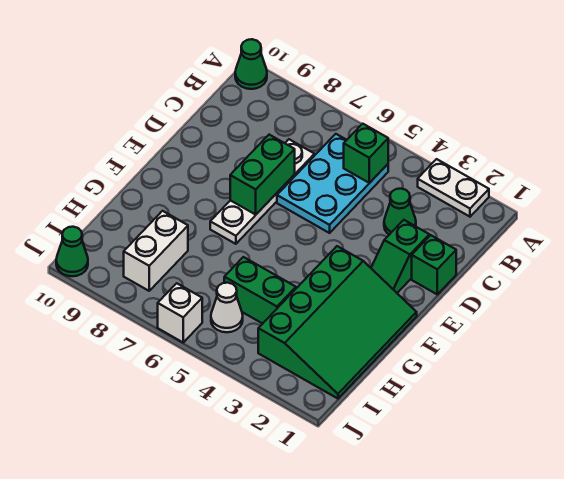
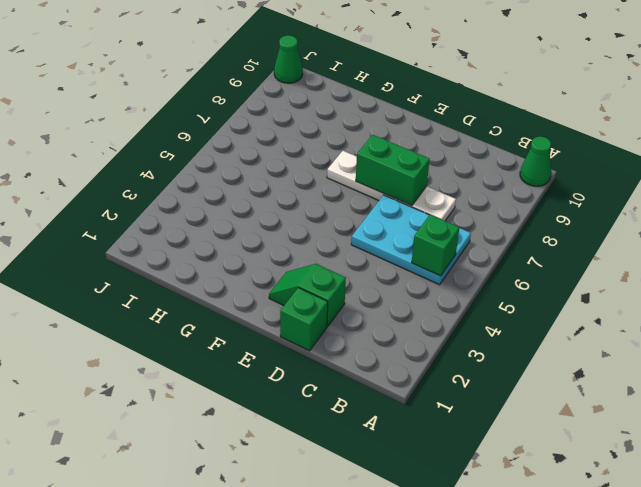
none -> white plate A2:A3 level 1
none -> green cone C3 level 1
none -> green slope F1:I3 level 1 top 3

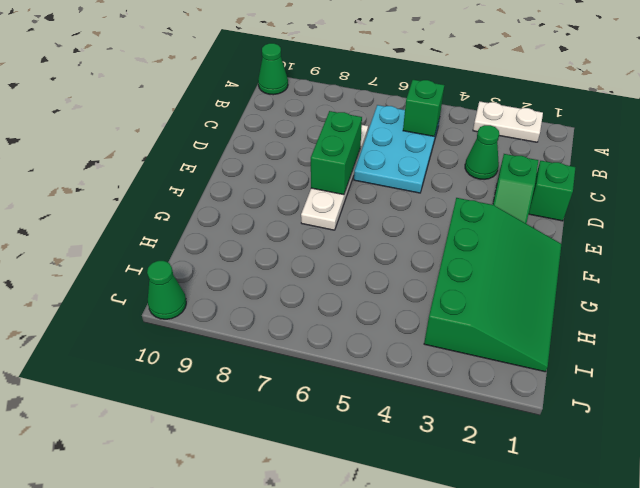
none -> green brick H4:H5 level 1
none -> white brick H8:I8 level 1
none -> white cone I5 level 1

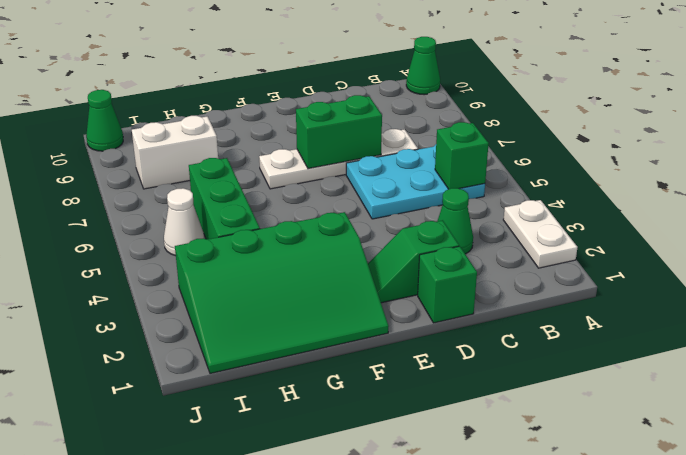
green brick H4:H6 level 1 -> green brick H4:H5 level 1
none -> white brick J6 level 1

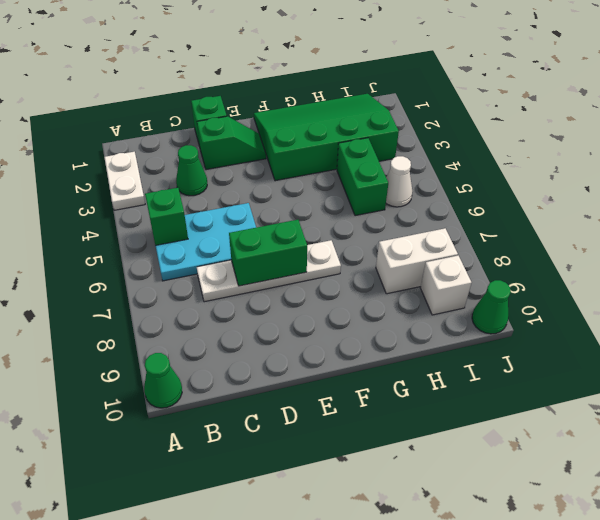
white brick I9 level 1 -> white brick J6 level 1

